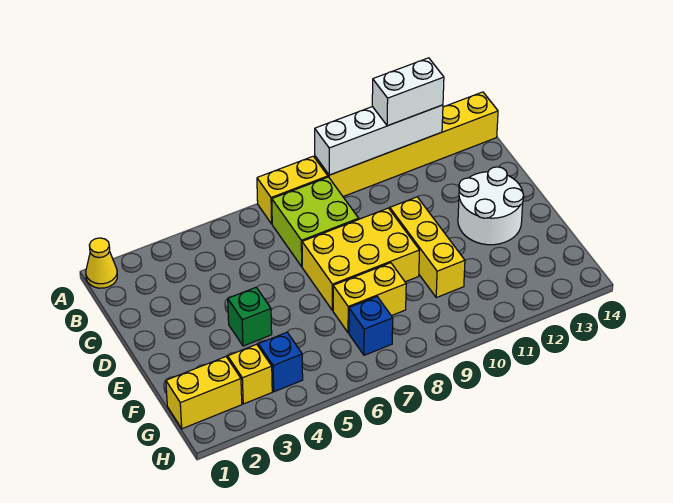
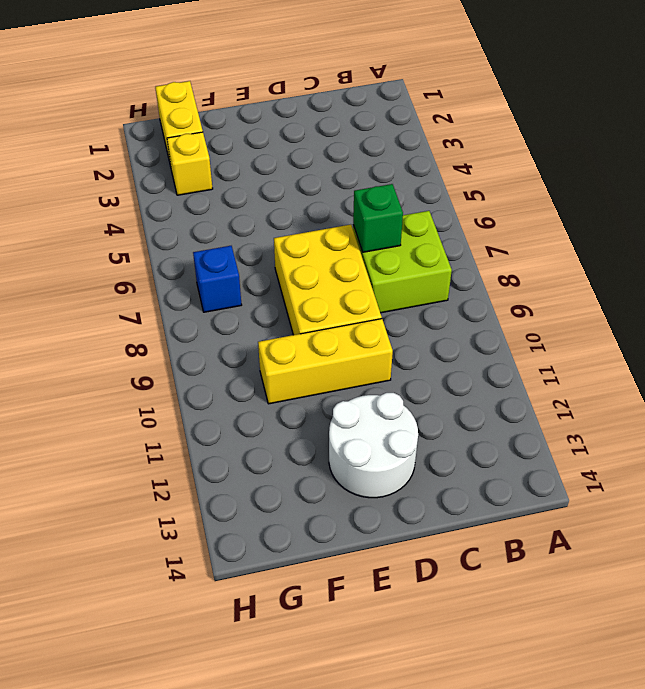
green brick C7 level 2 -> green brick E4 level 1
none -> yellow cone A1 level 1
none -> yellow brick A7:A8 level 1
none -> yellow brick A9:A14 level 1

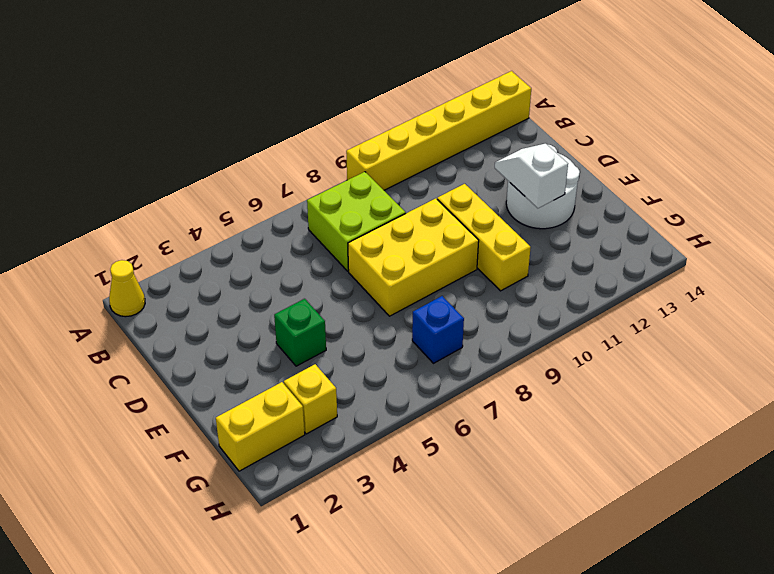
white slope D12:E12 level 2 top E -> none
none -> yellow brick A7:A8 level 1
none -> yellow brick F7:F8 level 1
none -> blue brick G4 level 1

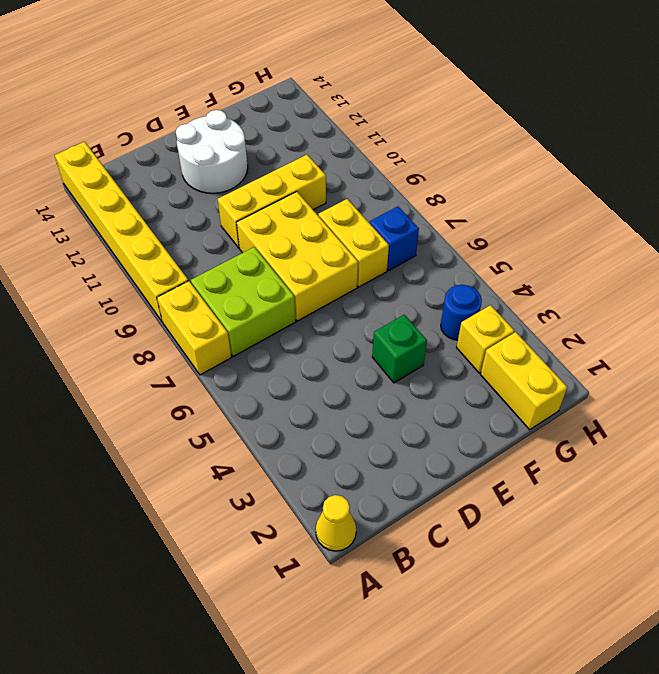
blue round brick G4 level 1 -> blue brick G4 level 1
none -> white brick A9:A12 level 2
none -> white brick A11:A12 level 3

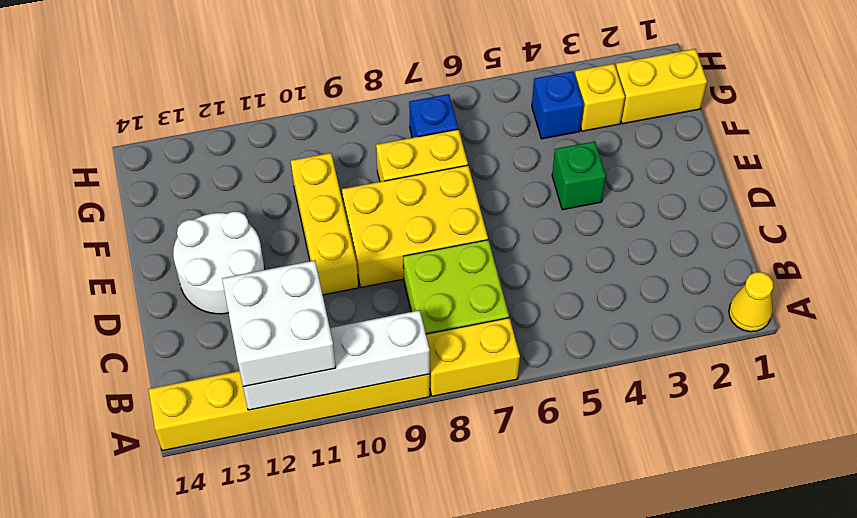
white brick A11:B12 level 3 -> white brick A11:A12 level 3

